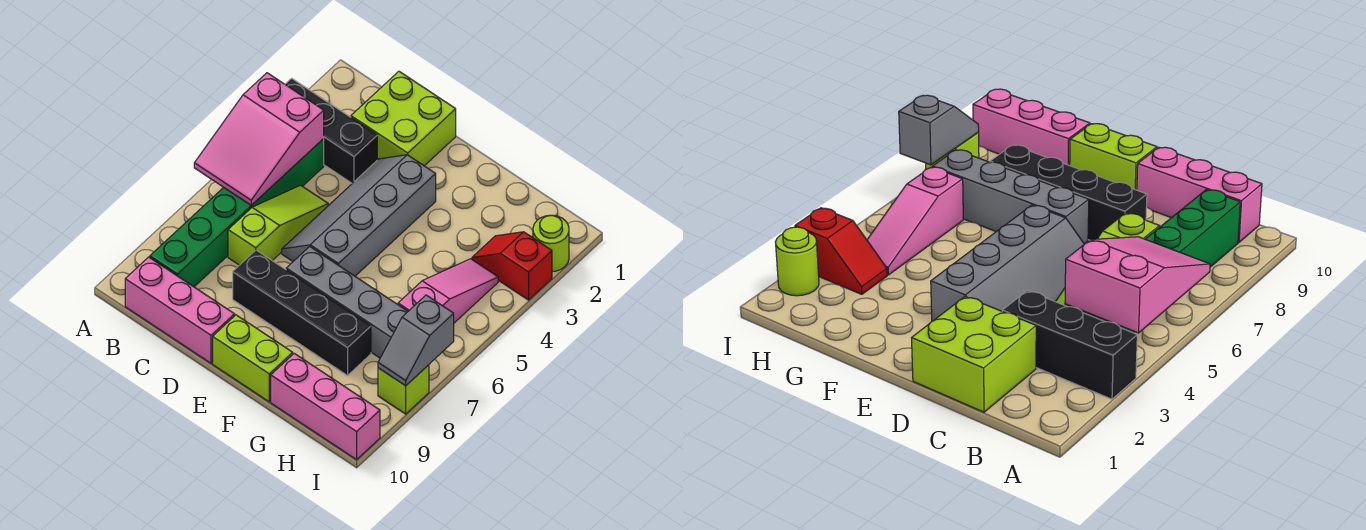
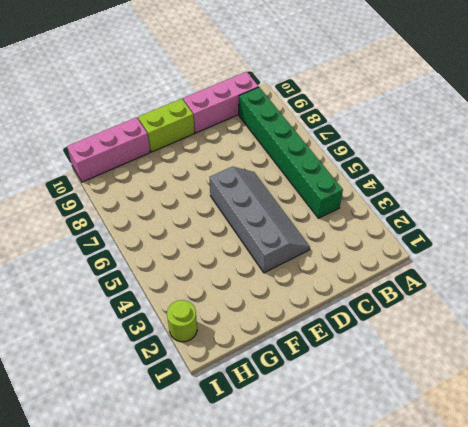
none -> black brick A3:C3 level 1
none -> lime brick C1:D2 level 1
none -> lime slope C5:C7 level 1 top 7

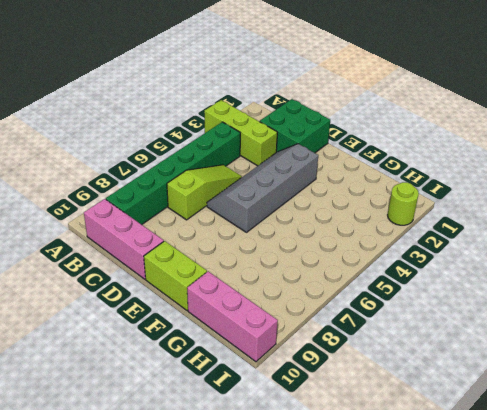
lime brick A3:C3 level 1 -> black brick A3:C3 level 1
green brick C1:D2 level 1 -> lime brick C1:D2 level 1
none -> black brick D8:G8 level 1
none -> grey brick E7:H7 level 1
none -> red slope H3:I3 level 1 top I

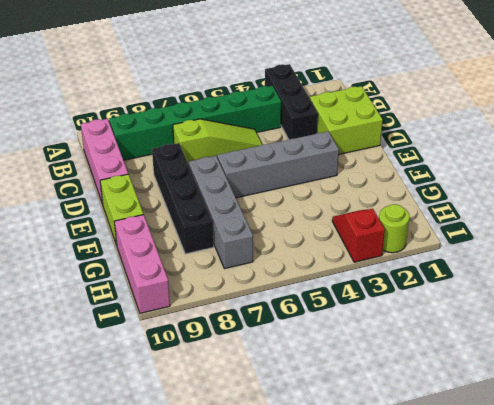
none -> pink slope H4:H6 level 1 top 6
none -> lime brick I8 level 1
none -> pink slope A4:B6 level 2 top 4

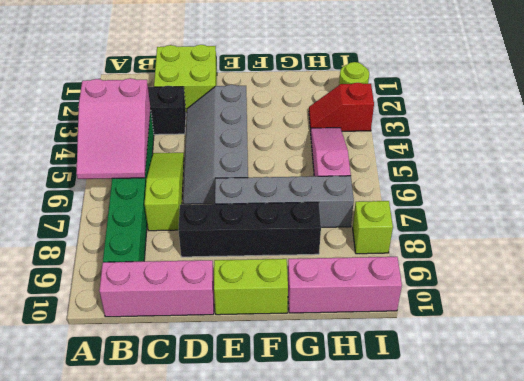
none -> grey slope I7:I8 level 2 top 7

